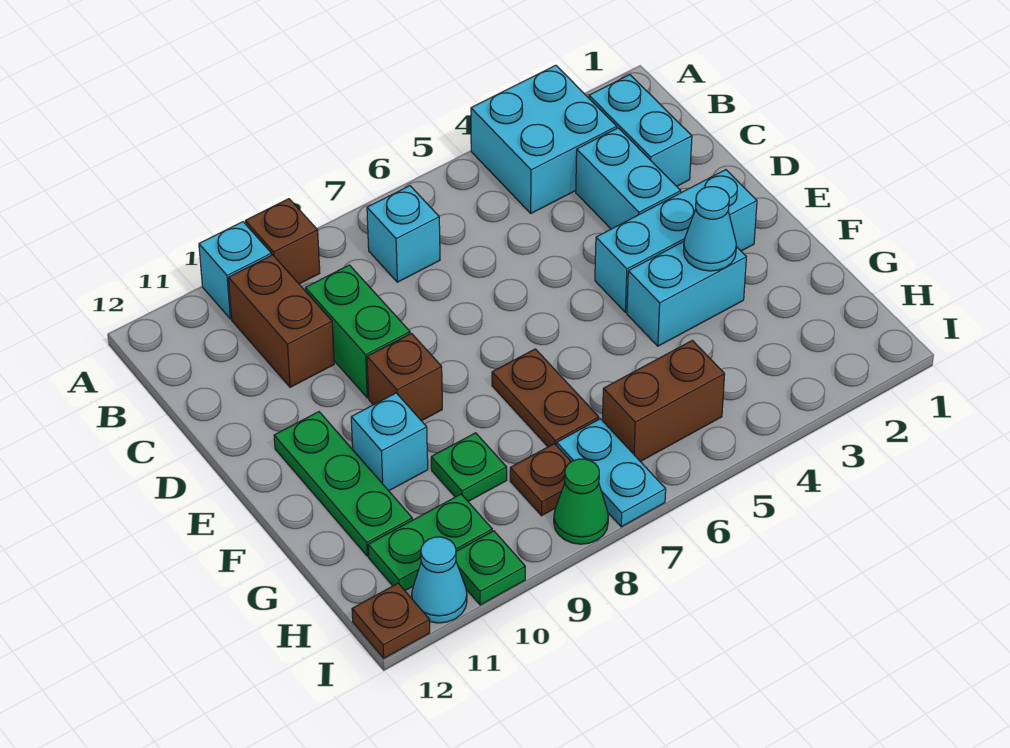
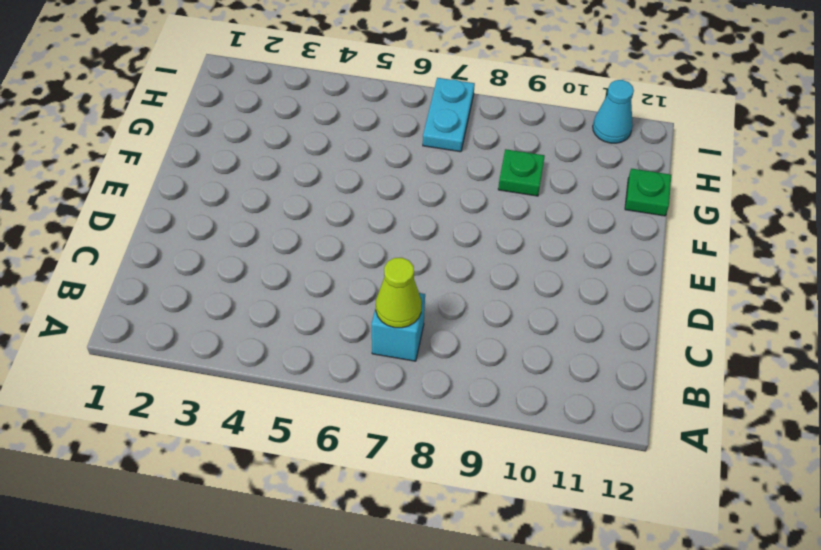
lime cone B7 level 2 -> none
green plate G12 level 1 -> green plate I10 level 1
none -> cyan brick A3:B4 level 1
none -> brown brick A9 level 1
none -> cyan brick A10 level 1

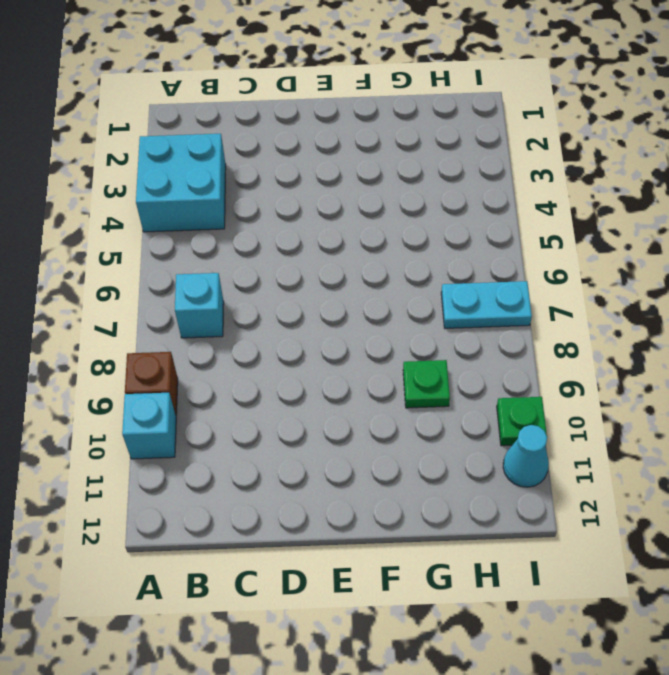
none -> cyan brick B2:C2 level 1
none -> brown brick B10:C10 level 1
none -> cyan brick C3:D3 level 1

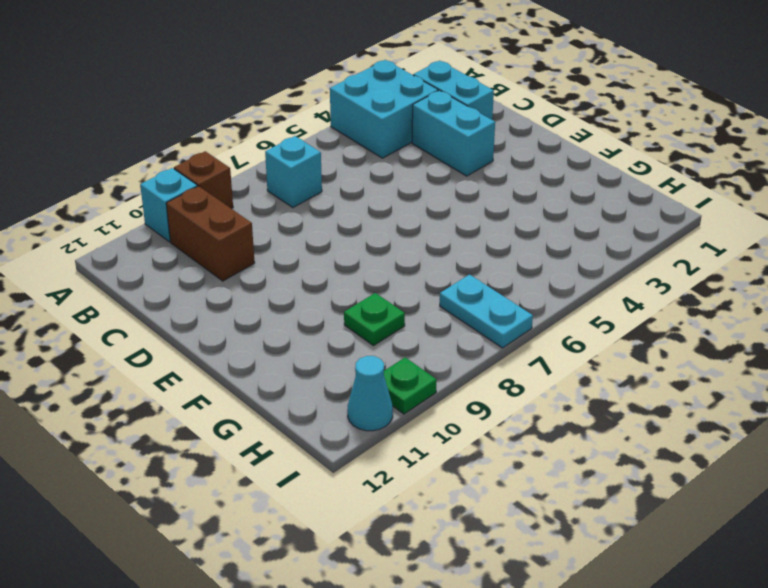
none -> green brick C9:D9 level 1
none -> cyan brick E2:E4 level 1
none -> brown brick E9 level 1

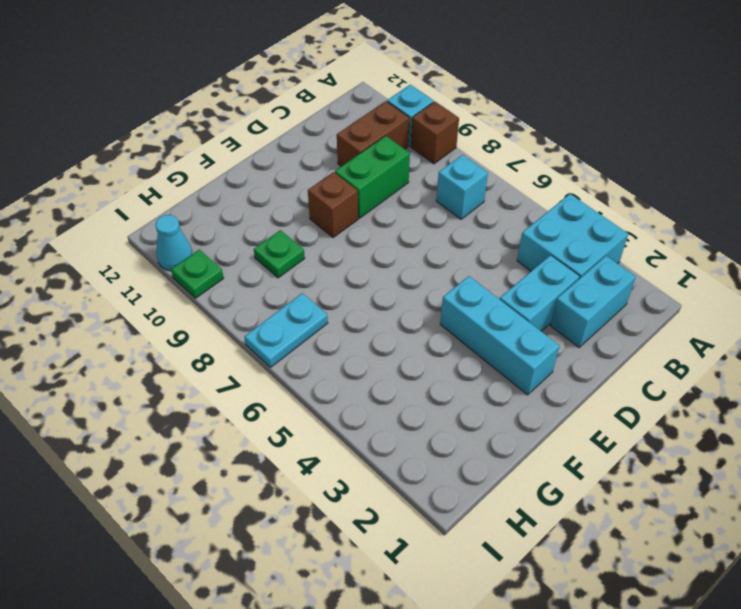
none -> green plate E11:G11 level 1
none -> cyan brick F3:F4 level 1
none -> brown plate F7:G7 level 1

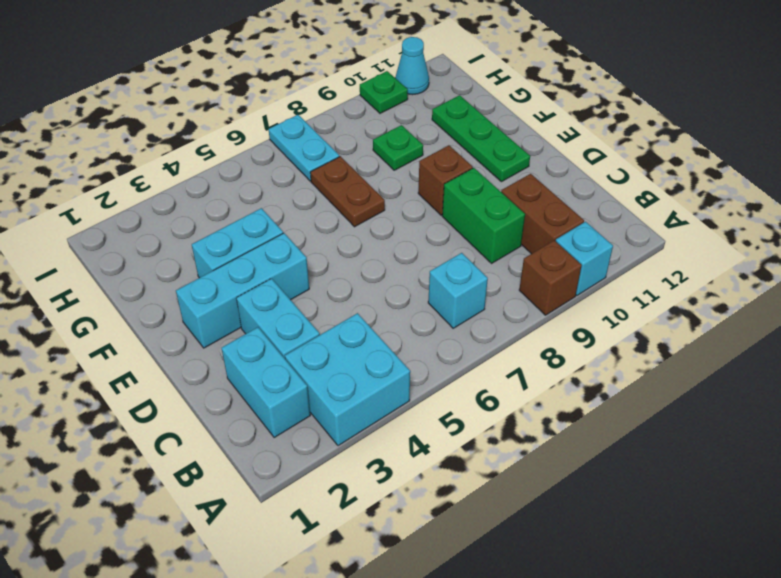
none -> cyan brick F10 level 1
none -> brown brick H5:H6 level 1
none -> brown plate H8 level 1

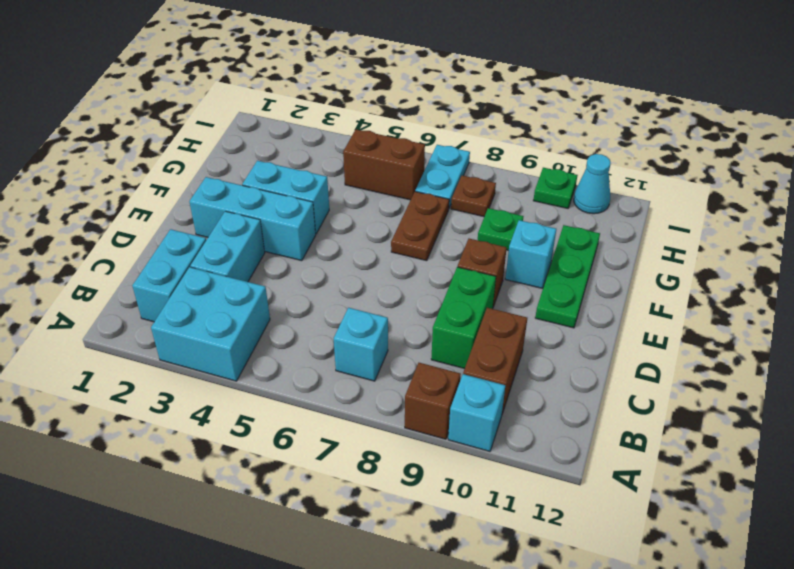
none -> green plate H10:H11 level 1
none -> green cone I8 level 1
none -> brown plate I12 level 1

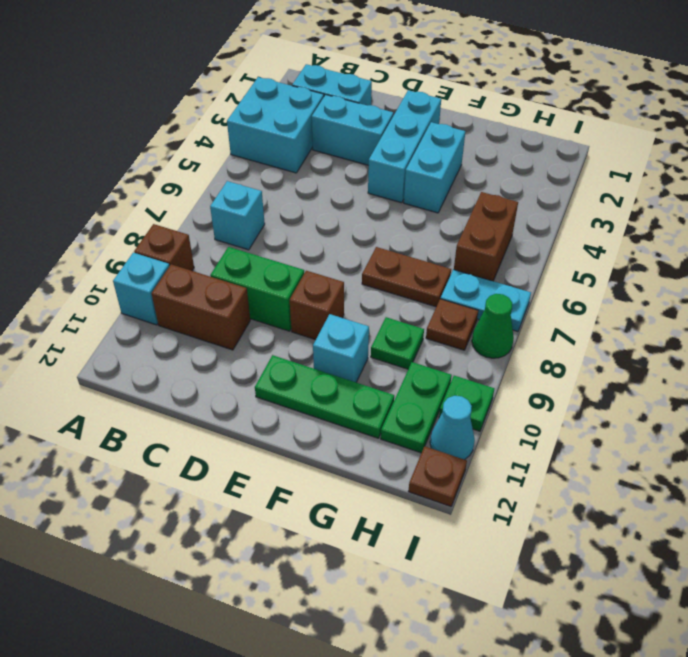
none -> cyan cone F3 level 2

